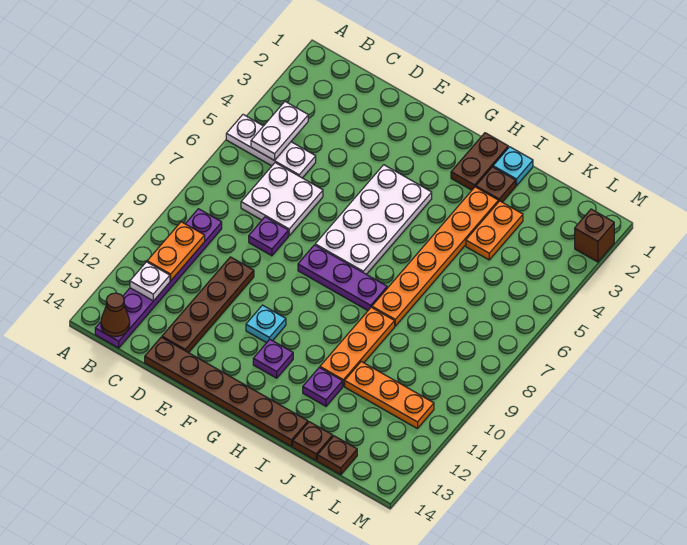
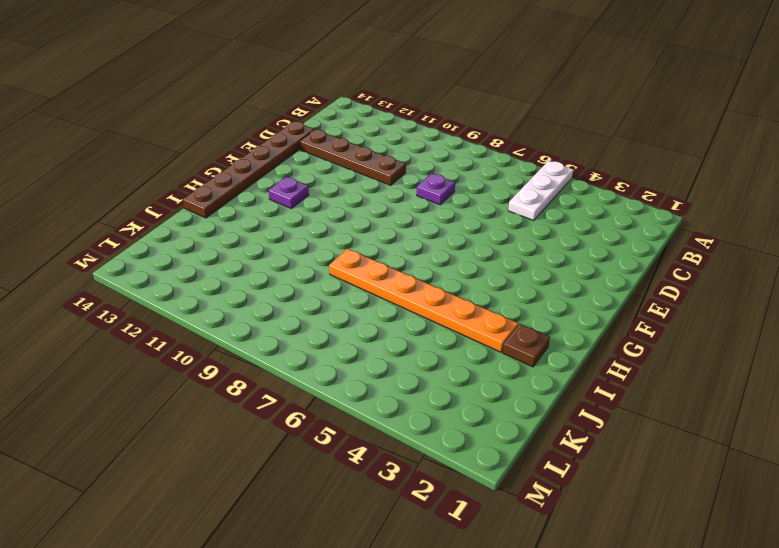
none -> purple plate B9:B14 level 1
none -> white plate C6:D7 level 1
none -> white plate F4:G7 level 1

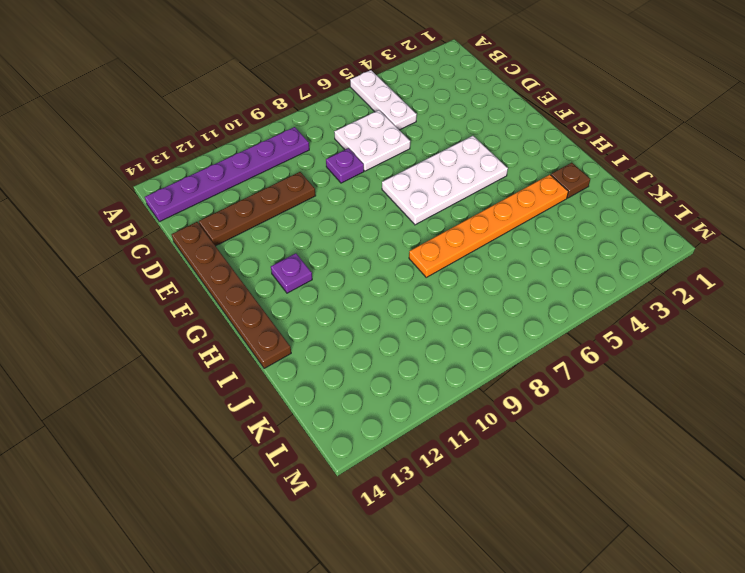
none -> purple plate F8:H8 level 1
none -> cyan plate F11 level 1
none -> brown plate H1:H2 level 1

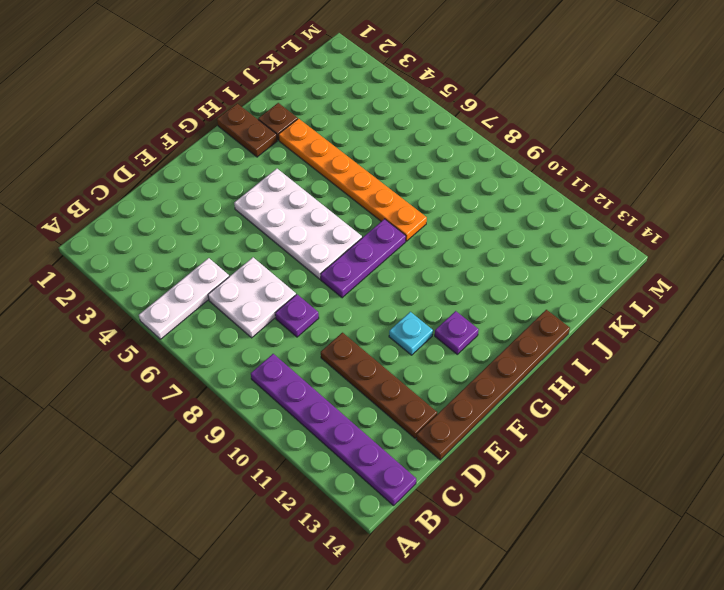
none -> cyan plate I1 level 1
none -> orange plate I9:I11 level 1
none -> purple plate I12 level 1

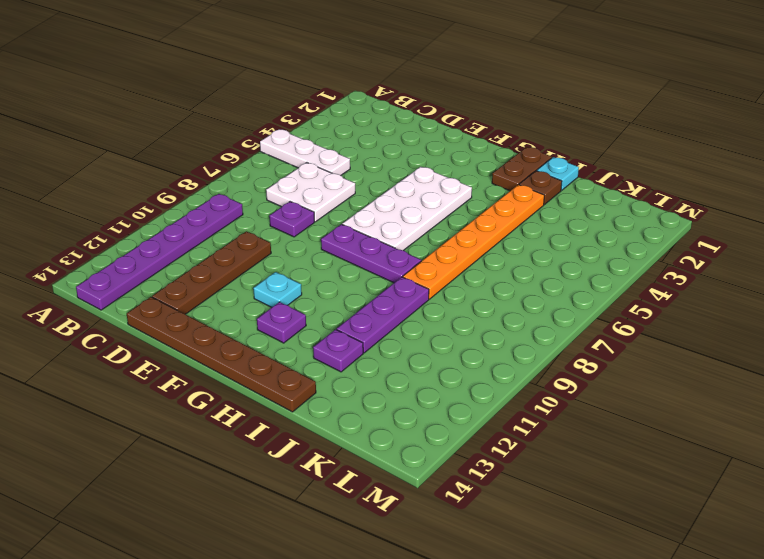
purple plate I9:I11 level 1 -> orange plate I9:I11 level 1
none -> orange plate J3:J4 level 1
none -> orange plate J11:L11 level 1
none -> brown plate J14 level 1

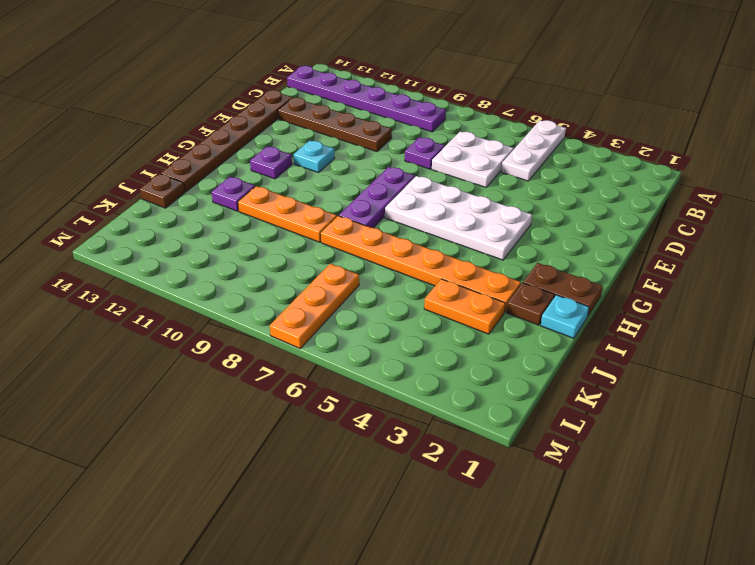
orange plate K7:M7 level 1 -> orange plate J11:L11 level 1
none -> brown plate K14 level 1
none -> brown brick M2 level 1
none -> white plate B4:B5 level 2

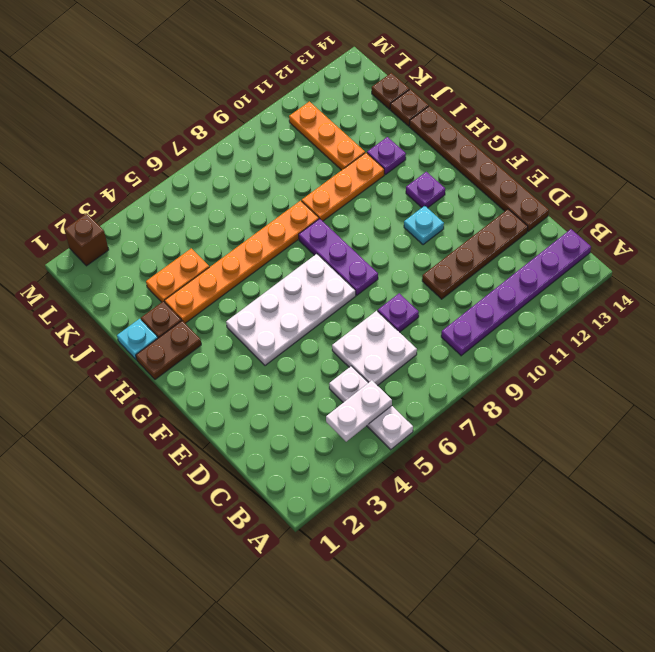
none -> orange plate B10:B11 level 2
none -> white plate B12 level 2
none -> brown cone B14 level 2

